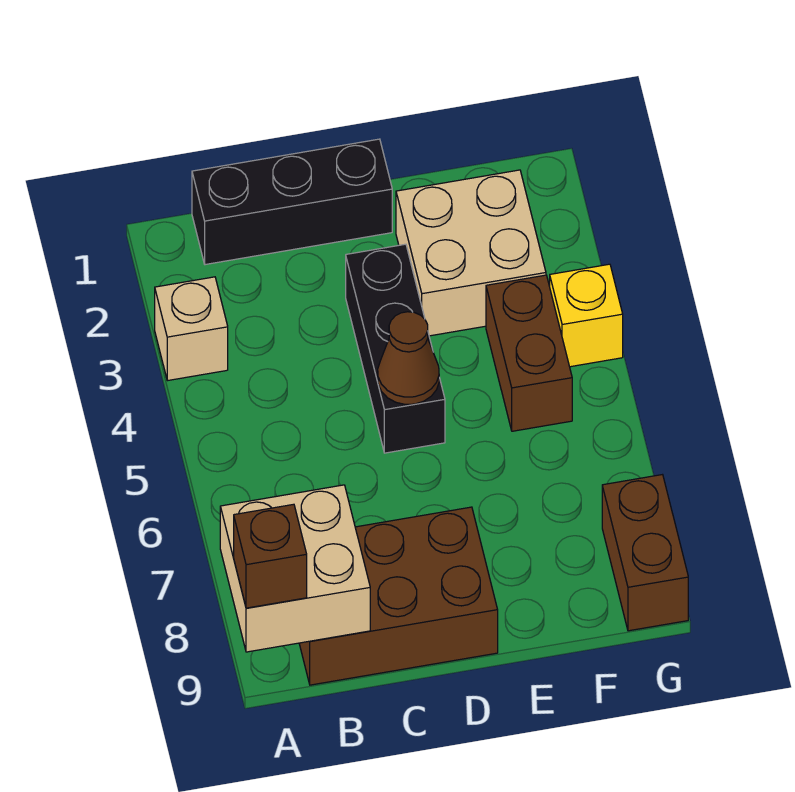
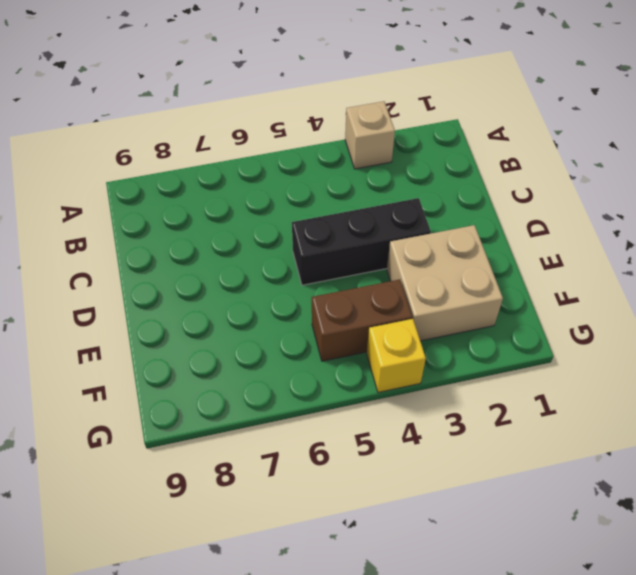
none -> black brick B1:D1 level 1
none -> brown brick B8:D9 level 1

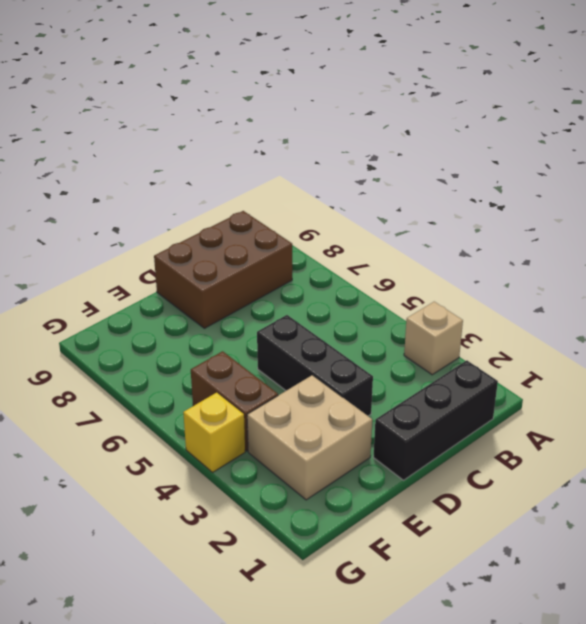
none -> brown brick G8:G9 level 1
none -> tan brick A8:B9 level 2

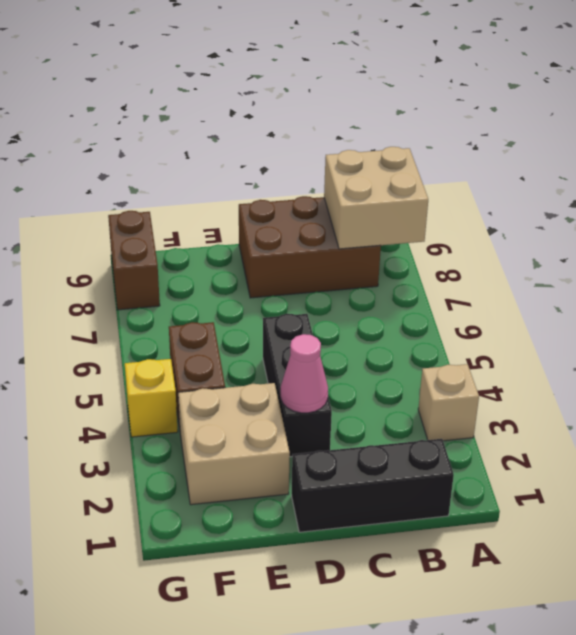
pink cone D3 level 2 -> none
none -> brown cone D5 level 2
none -> brown brick A9 level 3

